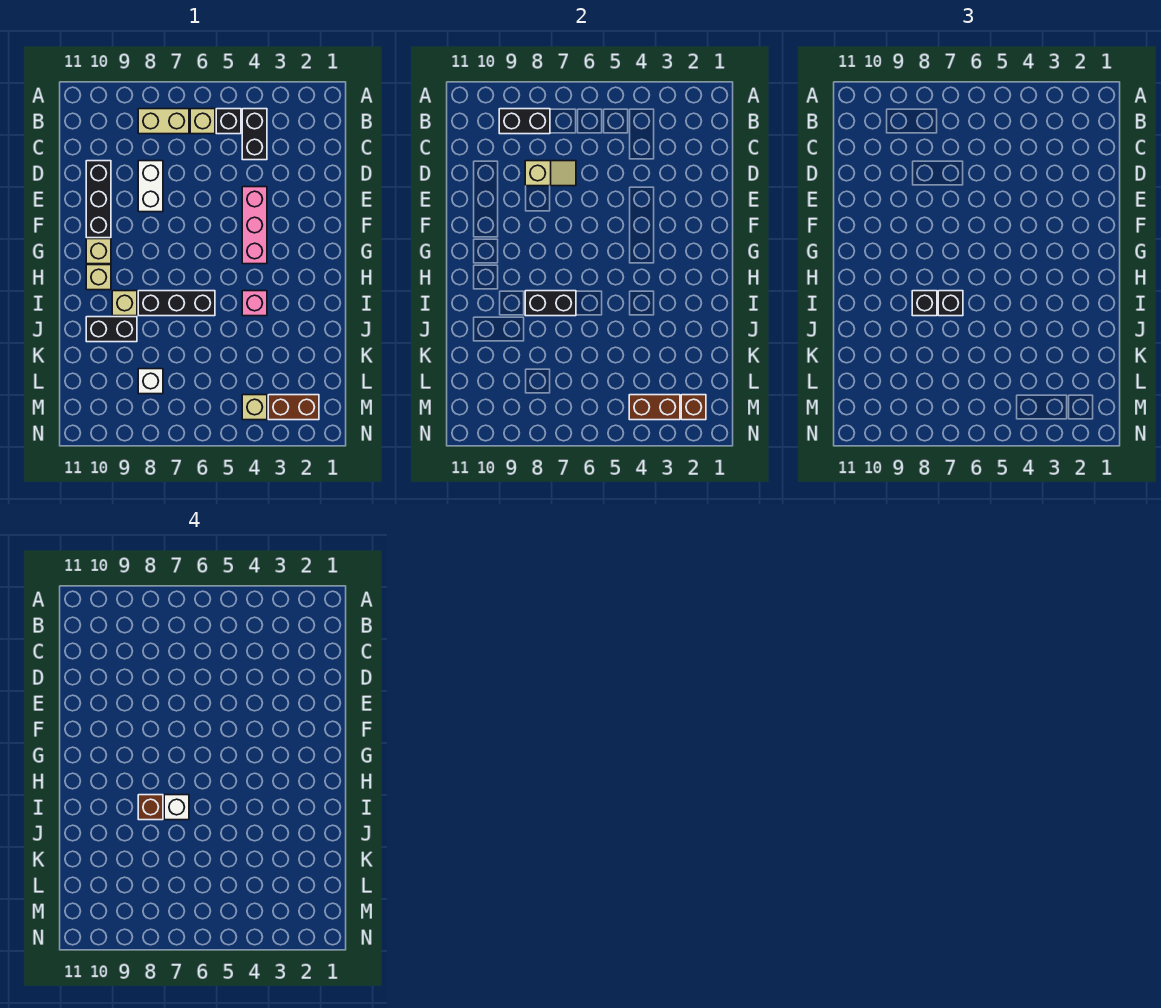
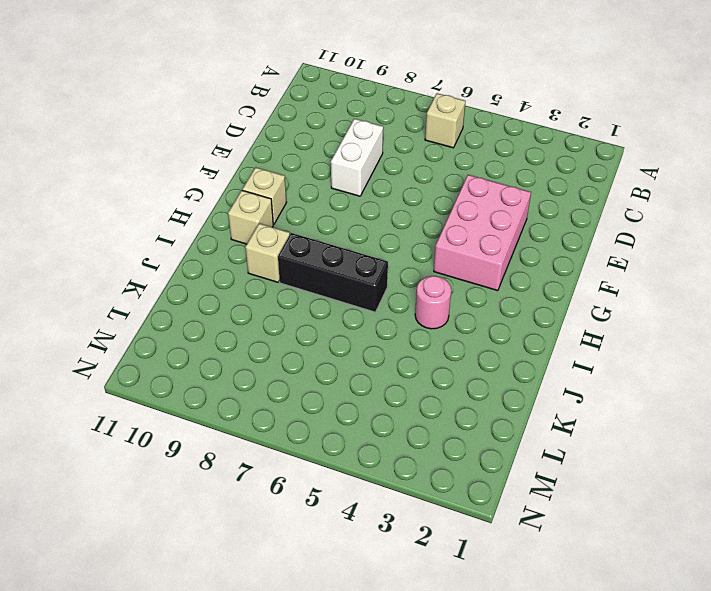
pink brick E3:G4 level 1 -> pink brick E4:G4 level 1
pink round brick I4 level 1 -> pink brick I4 level 1
none -> black brick B4:C4 level 1
none -> black brick B5 level 1
none -> tan brick B7:B8 level 1

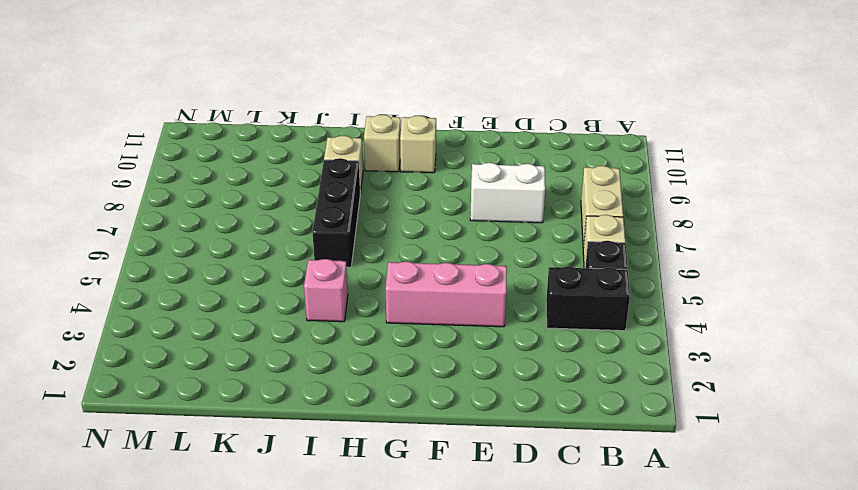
none -> black brick D10:F10 level 1
none -> black brick J9:J10 level 1
none -> white brick L8 level 1

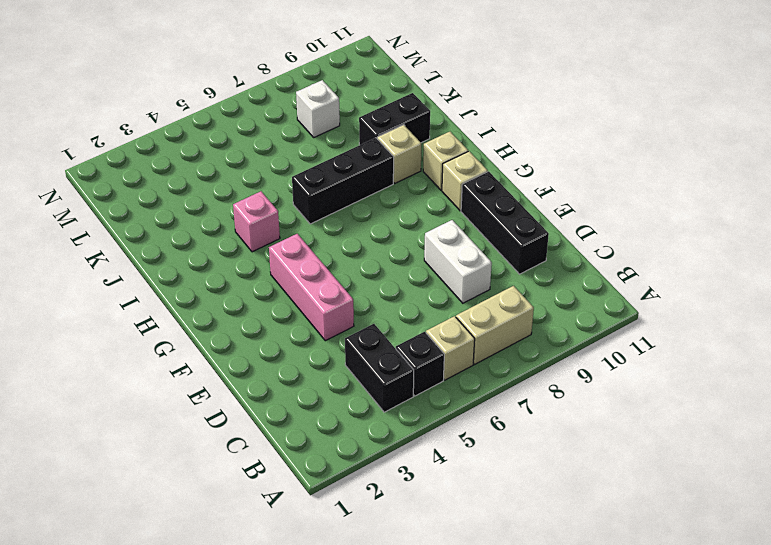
none -> brown brick M2:M3 level 1
none -> tan brick M4 level 1
none -> black brick B8:B9 level 2

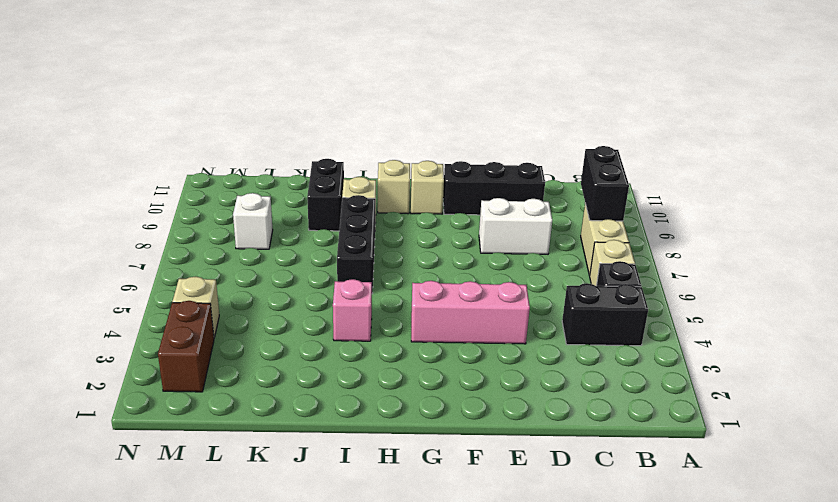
none -> tan slope D7:D8 level 2 top 8
none -> black brick I7:I8 level 2
none -> brown brick M2 level 2

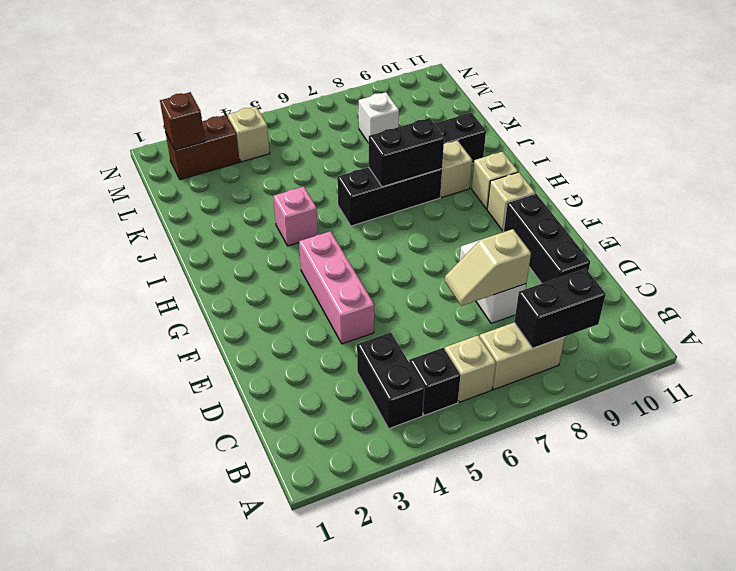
none -> brown brick M3:M4 level 2
none -> black brick I7 level 3
none -> black brick I8 level 3

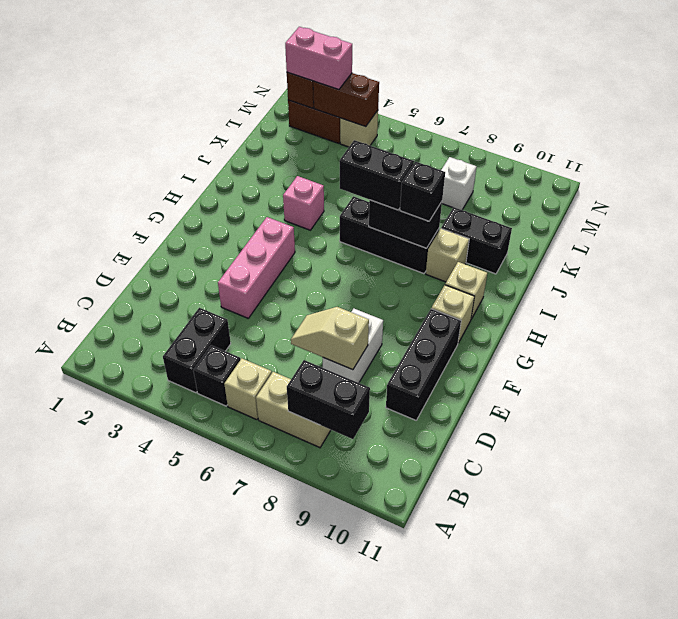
black brick I6:I7 level 3 -> black brick I7 level 3
pink brick M2:M3 level 3 -> none
none -> white brick I7 level 4
none -> brown brick I8 level 4

